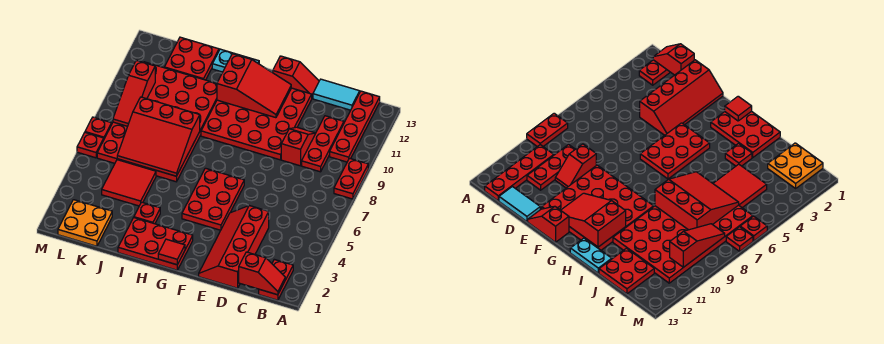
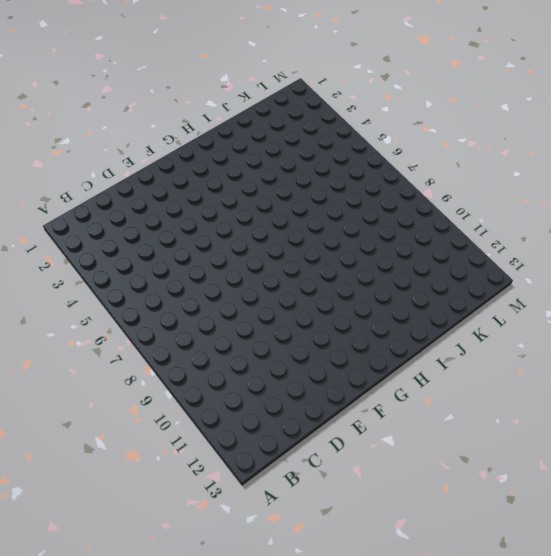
none -> red plate A8:A9 level 1
none -> red plate B1:B2 level 1
none -> red plate B10:B13 level 1

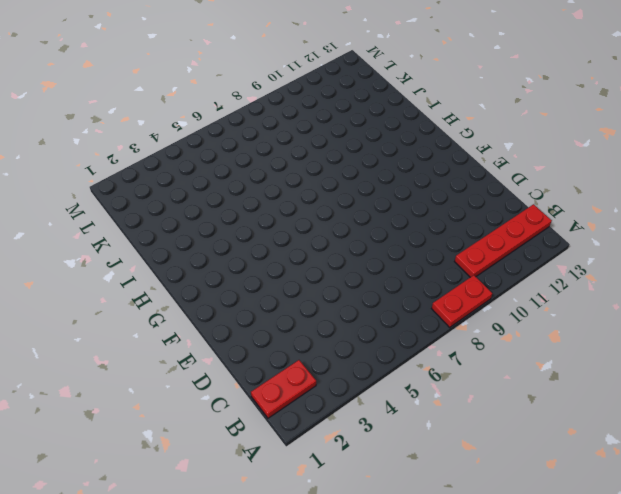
none -> red plate C9:C11 level 1
none -> cyan tile C13:D13 level 1
none -> red slope D1:E4 level 1 top D

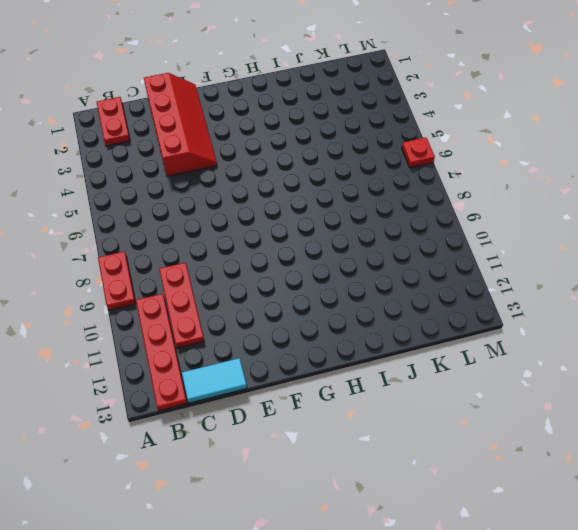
none -> red slope D9:D10 level 1 top 9
none -> red plate E9:H12 level 1
none -> red slope E13:F13 level 1 top F

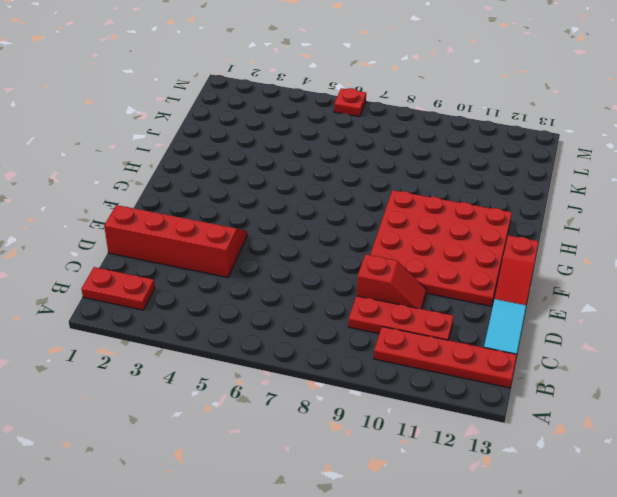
none -> red plate A8:A9 level 1
none -> red plate F4:G6 level 1
none -> red plate G1:I2 level 1

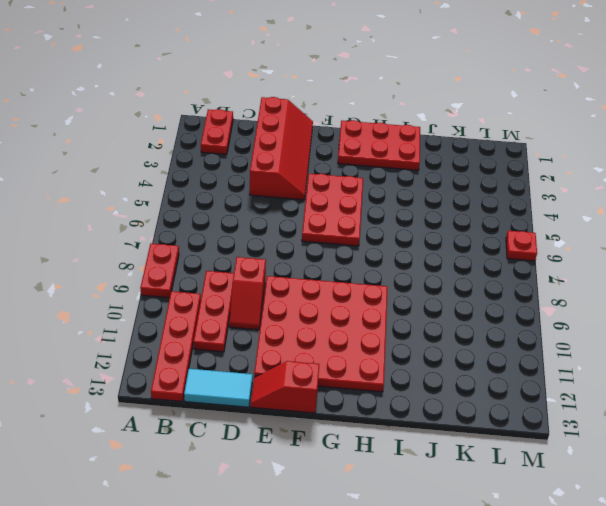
none -> cyan plate H13:I13 level 1
none -> red plate I3 level 1
none -> red plate I6:L11 level 1

